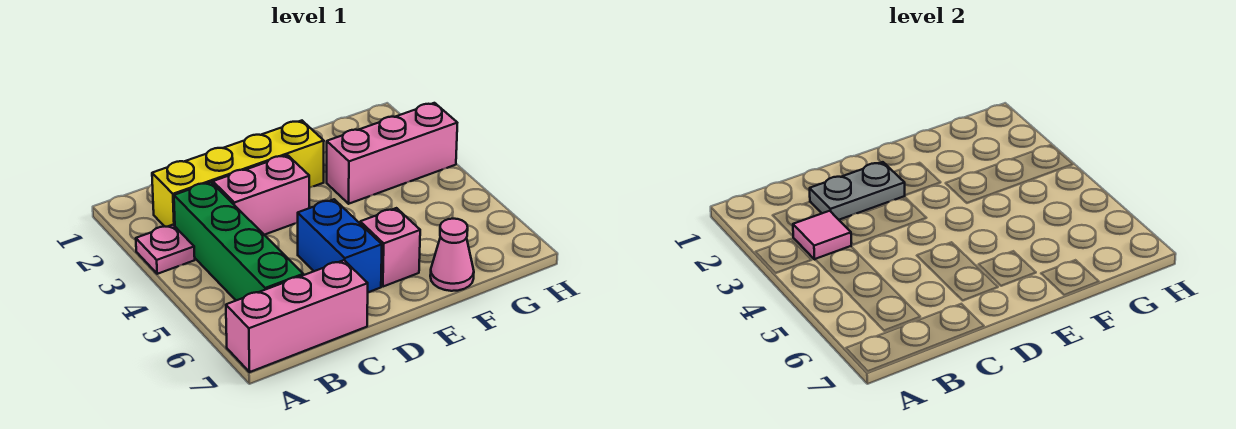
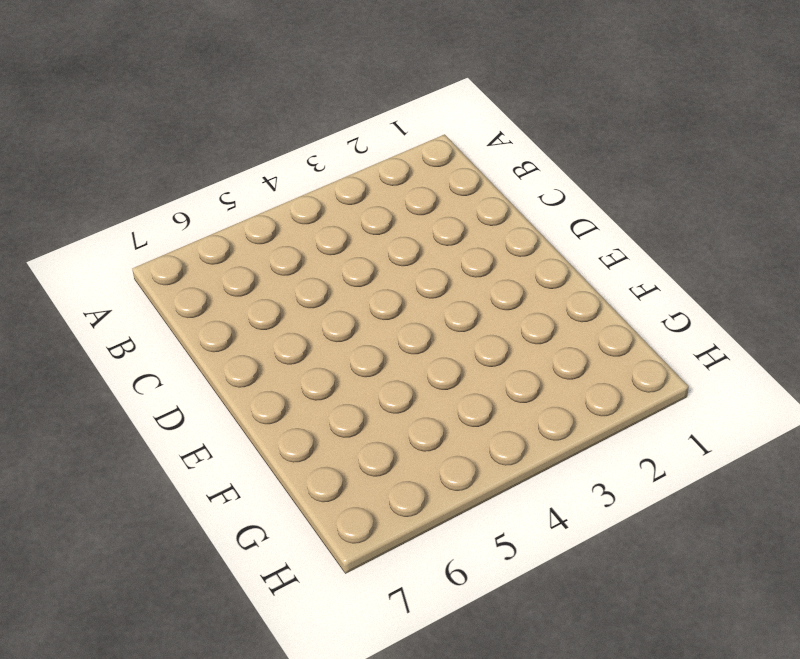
none -> pink plate A3 level 1
none -> pink brick A7:C7 level 1

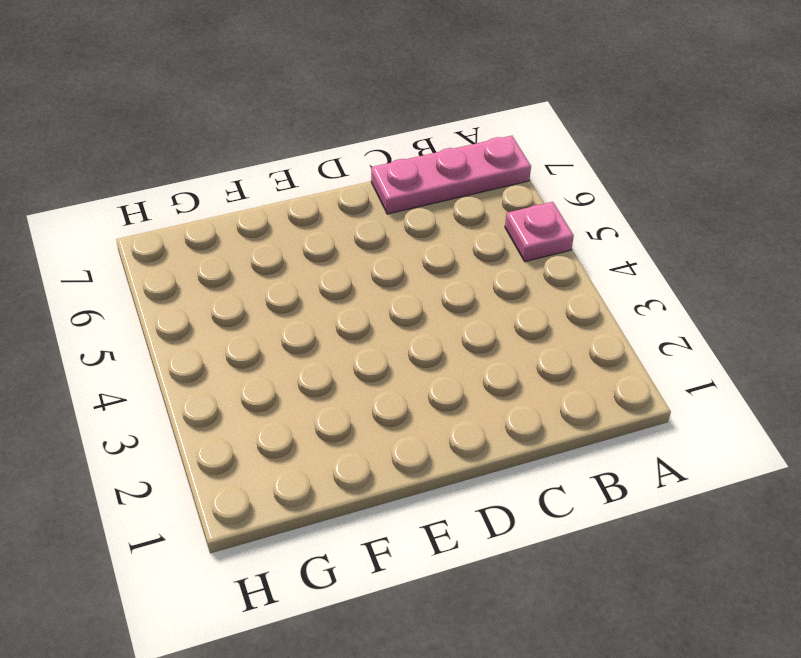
pink plate A5 level 1 -> pink plate A3 level 1
pink plate A7:C7 level 1 -> pink brick A7:C7 level 1
none -> yellow brick B2:E2 level 1
none -> green brick B3:B6 level 1

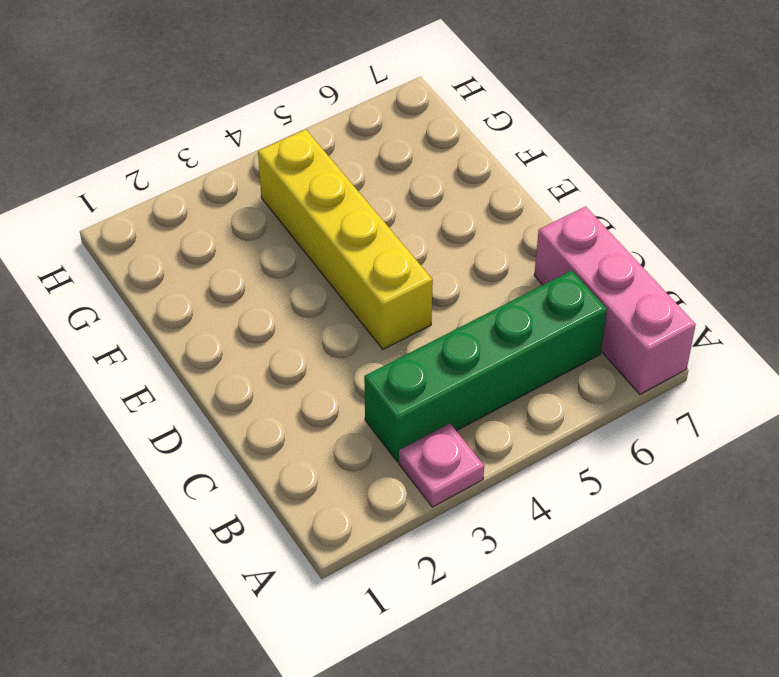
yellow brick D4:G4 level 1 -> yellow brick B2:E2 level 1
none -> pink brick C3:D3 level 1
none -> blue brick D5:D6 level 1

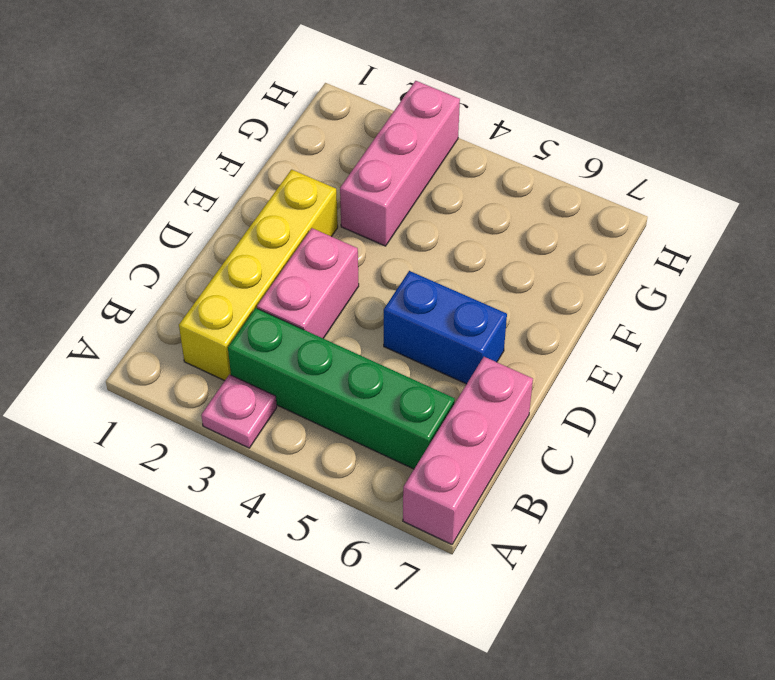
none -> pink brick E6 level 1
none -> pink cone F7 level 1

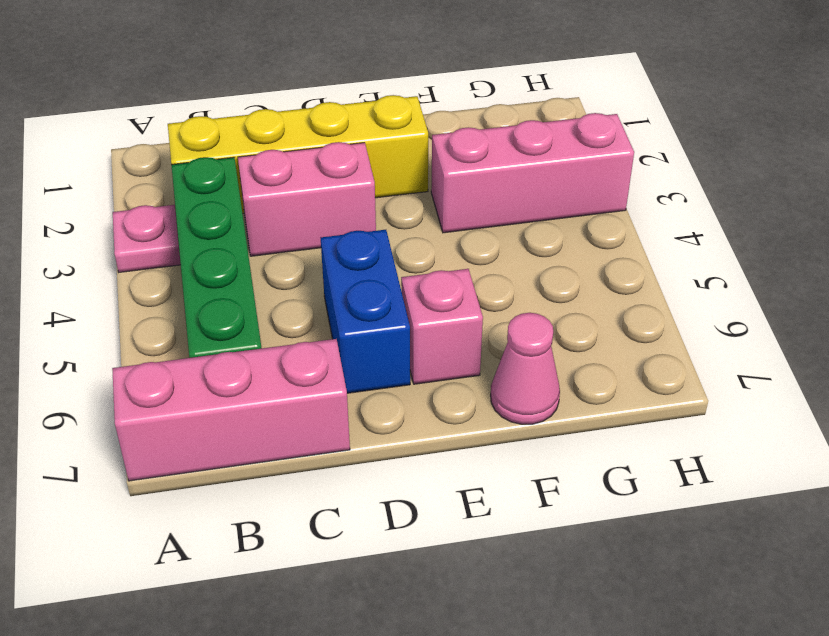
none -> pink tile B3 level 2
none -> grey plate C2:D2 level 2

